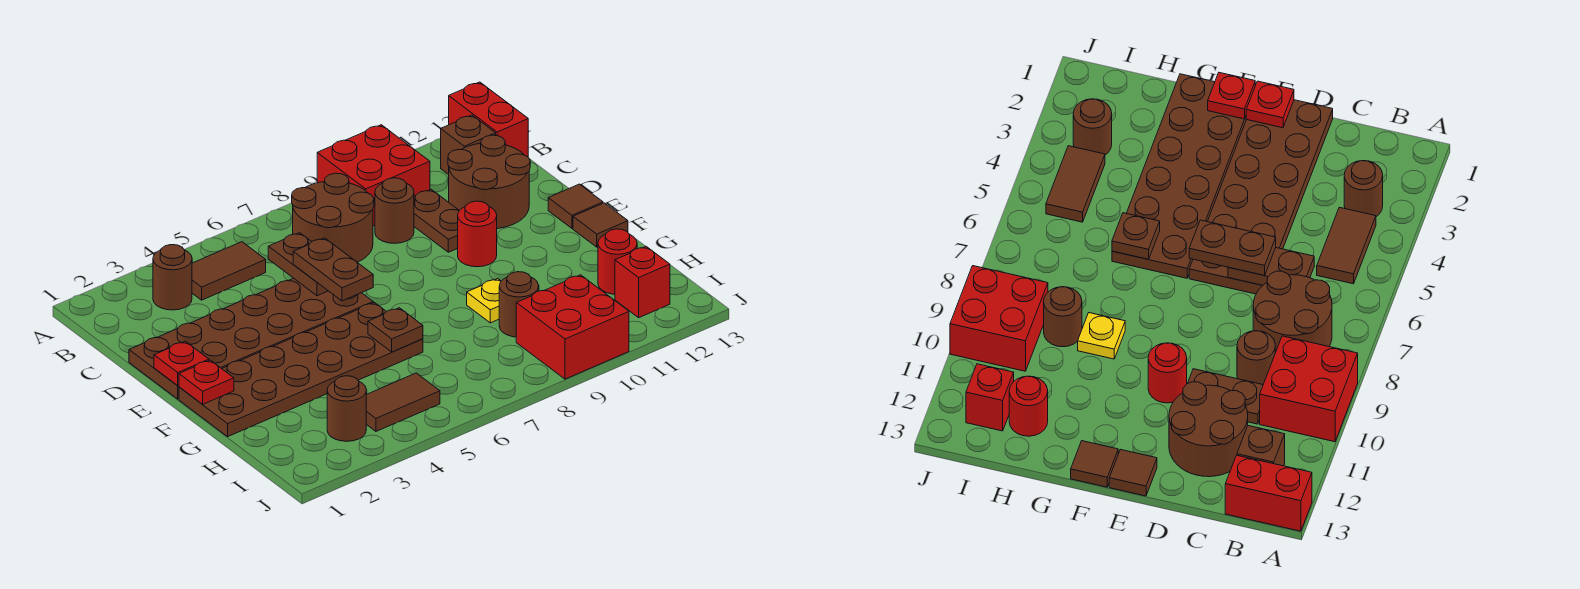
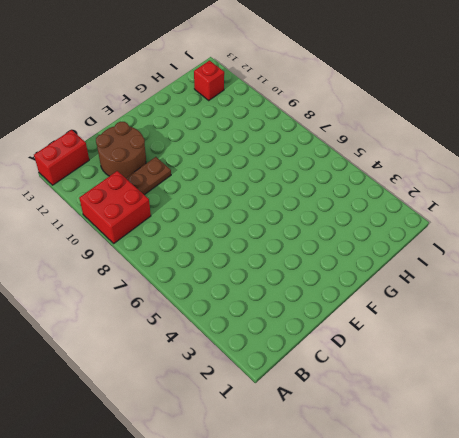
none -> brown round brick B3 level 1
none -> brown tile B4:B5 level 1
none -> brown round brick B7:C8 level 1

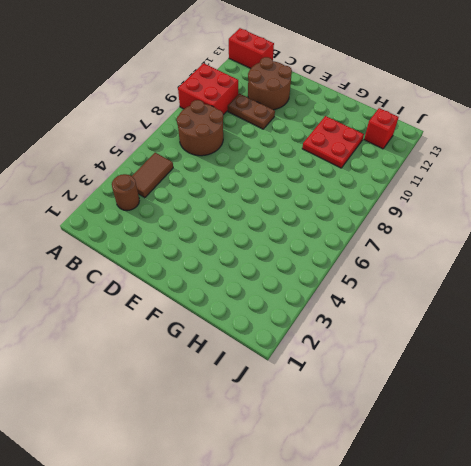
red plate G10:H11 level 1 -> none
none -> brown brick B12 level 1
none -> brown round brick C9 level 1
none -> brown plate D1:E6 level 1

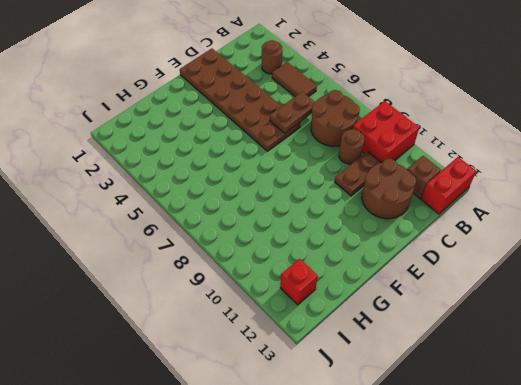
none -> red round brick E10 level 1
none -> brown tile E13 level 1
none -> brown plate F1:G6 level 1

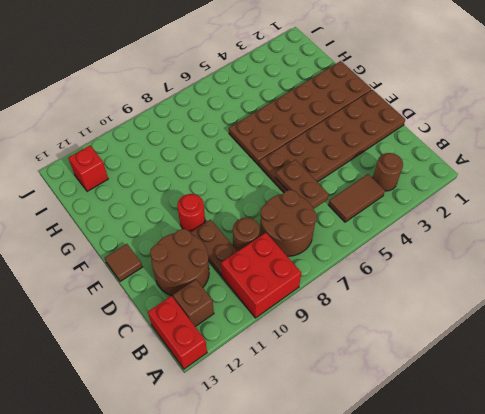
none -> brown tile F13 level 1
none -> yellow plate G9 level 1
none -> brown round brick H9 level 1

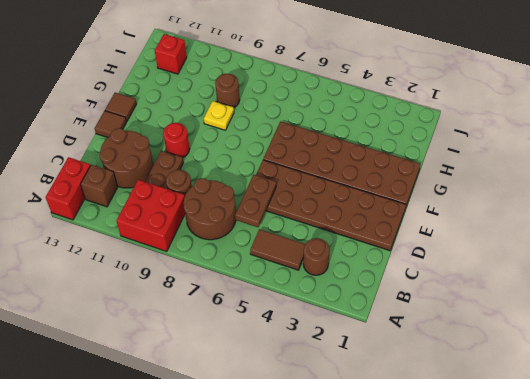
none -> red round brick H12 level 1
none -> brown round brick I3 level 1
none -> brown tile I4:I5 level 1

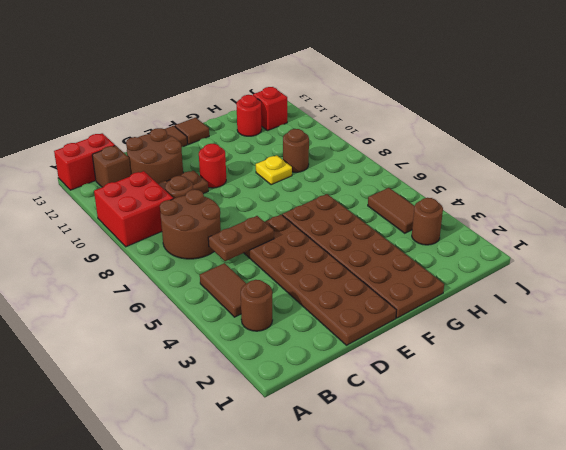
none -> red brick I9:J10 level 1
none -> red plate E1 level 2
none -> red plate F1 level 2

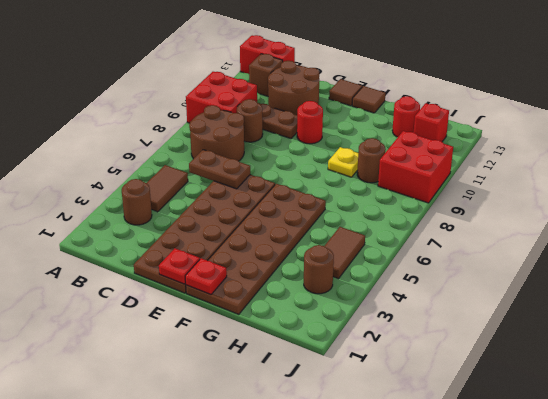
none -> brown plate G6 level 2
none -> brown plate D6:E6 level 3

